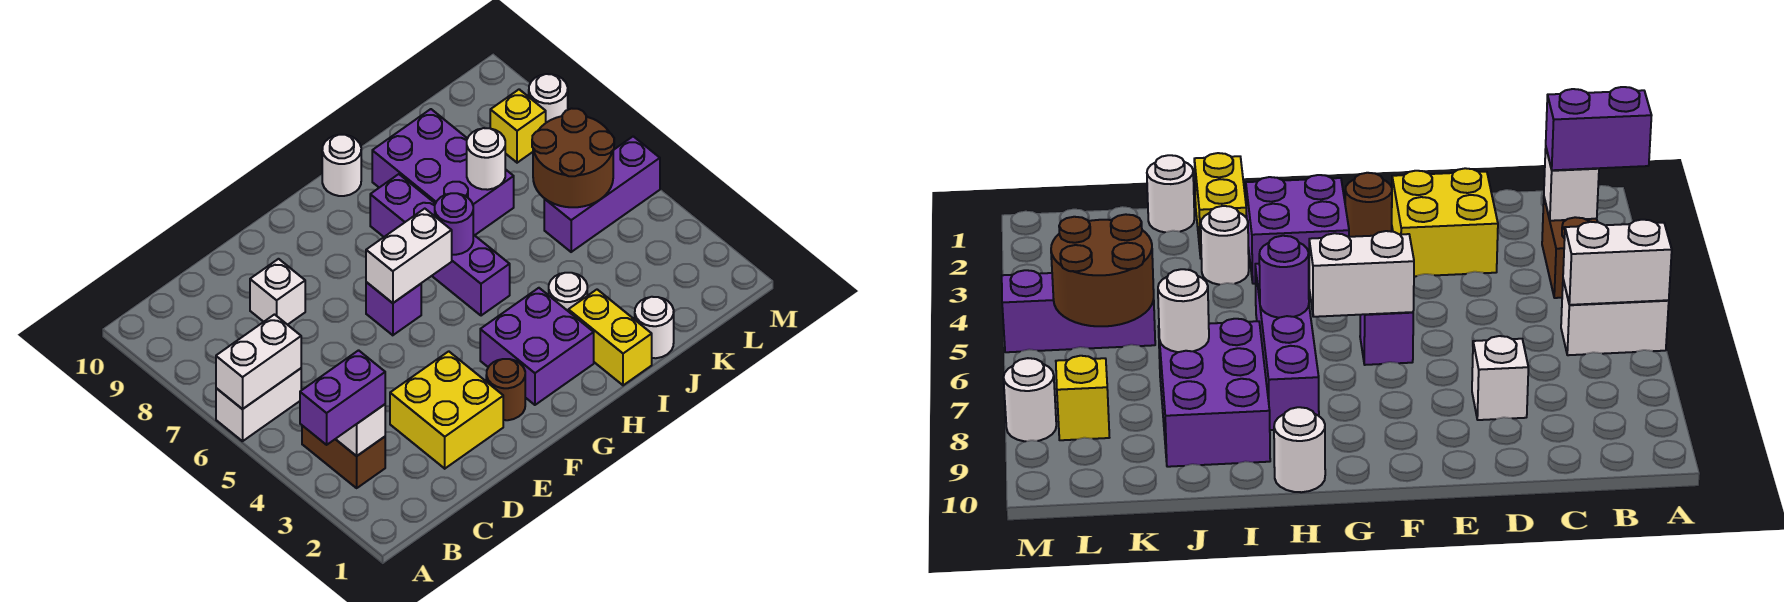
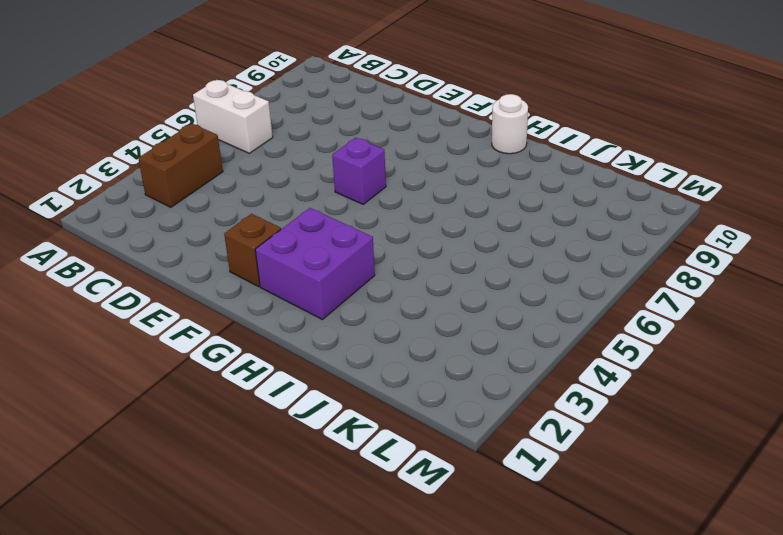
brown brick F2 level 1 -> brown round brick F2 level 1
none -> yellow brick D2:E3 level 1
none -> white brick D8 level 1
none -> purple brick H5:H8 level 1

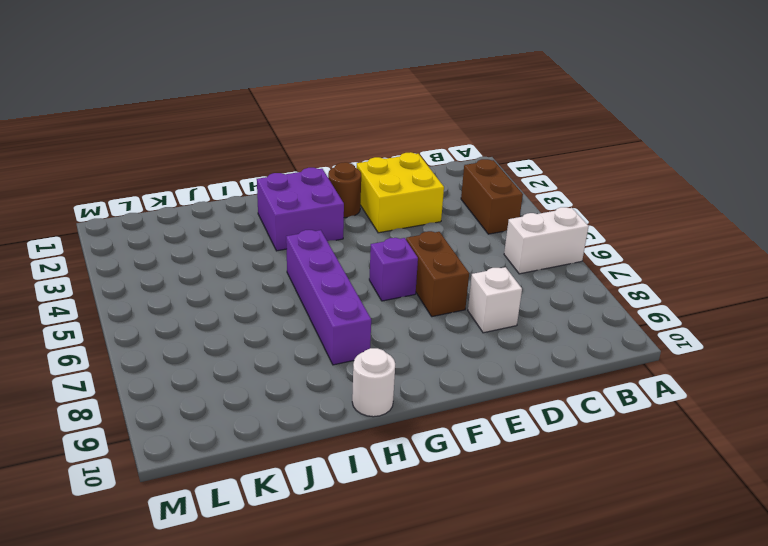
brown brick E6:E7 level 1 -> none
none -> yellow brick I1:I2 level 1
none -> white round brick I3 level 1
none -> purple brick I7:J9 level 1

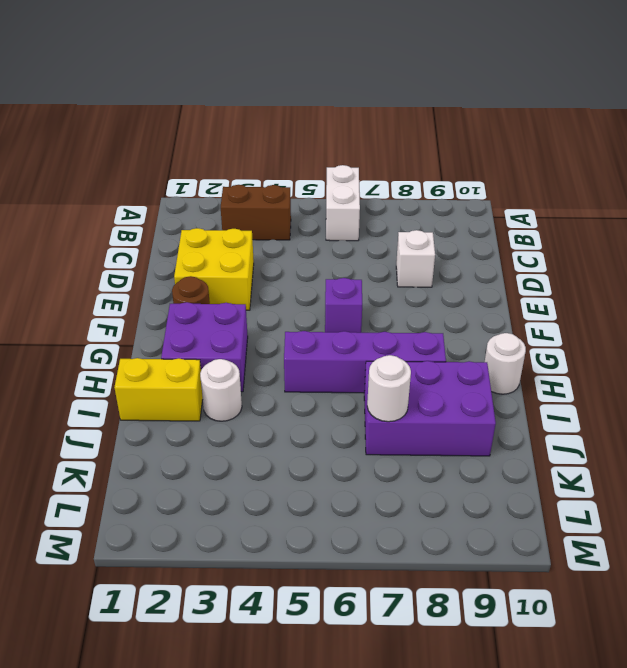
none -> white round brick J1 level 1
none -> purple brick K5:M5 level 1
none -> yellow brick L8 level 1

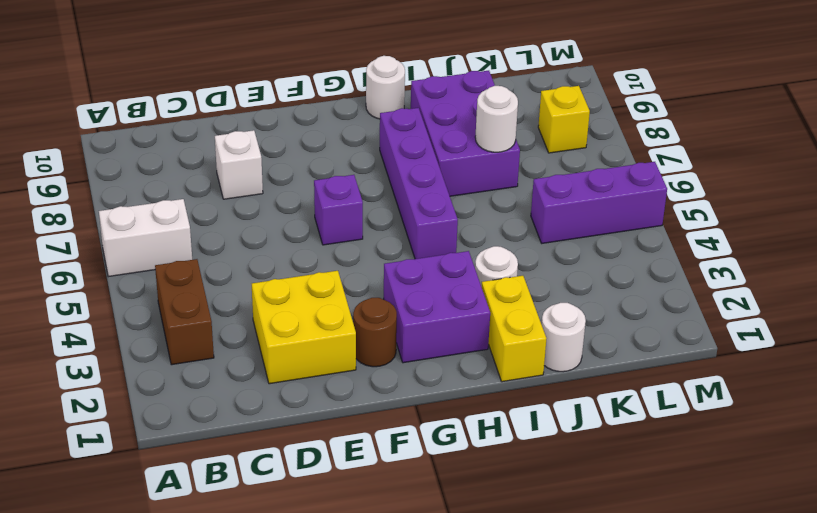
none -> white round brick M8 level 1
none -> white brick A6:B6 level 2
none -> white brick B3 level 2

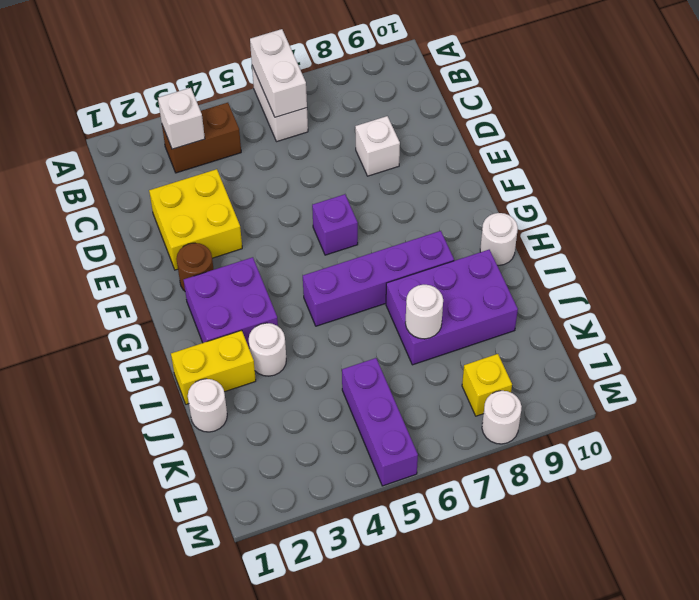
none -> white brick F6:G6 level 2
none -> purple round brick H6 level 2
none -> brown round brick K5:L6 level 2

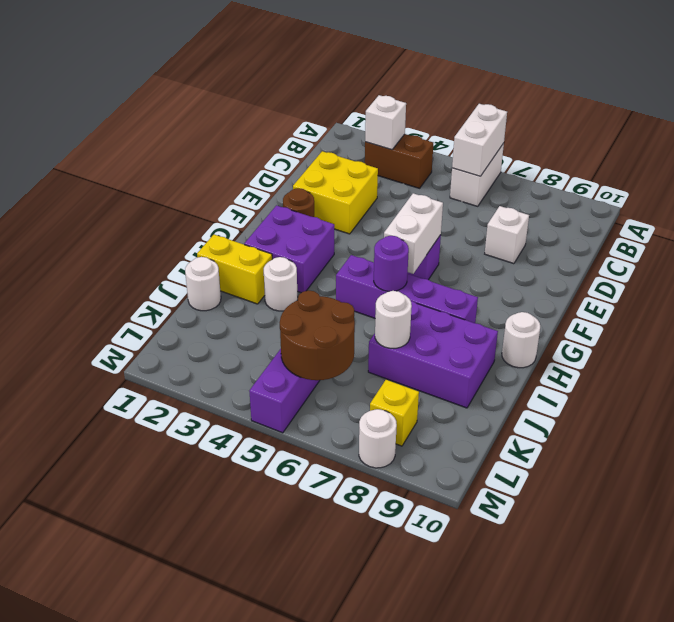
none -> purple brick A3:B3 level 3

